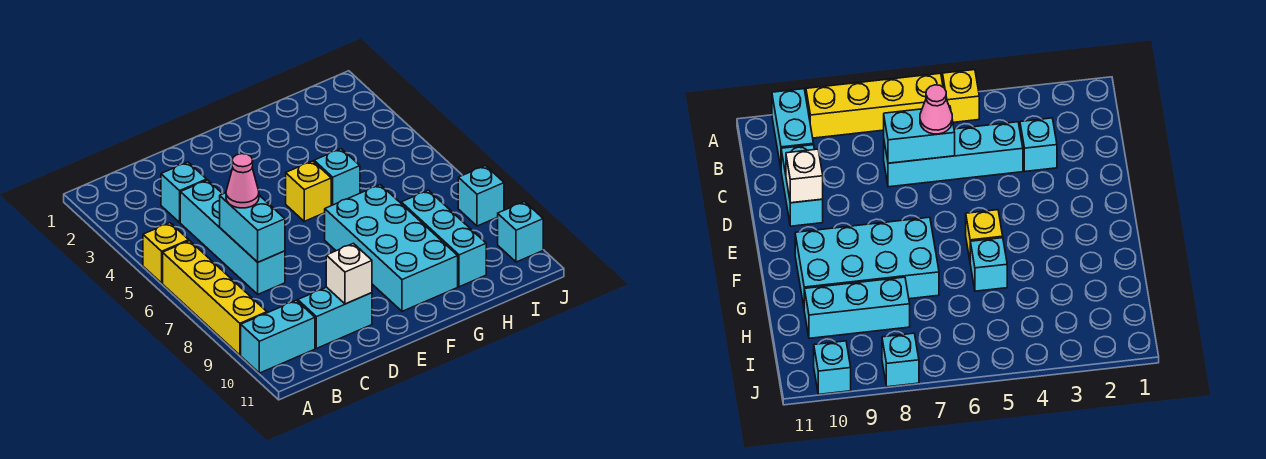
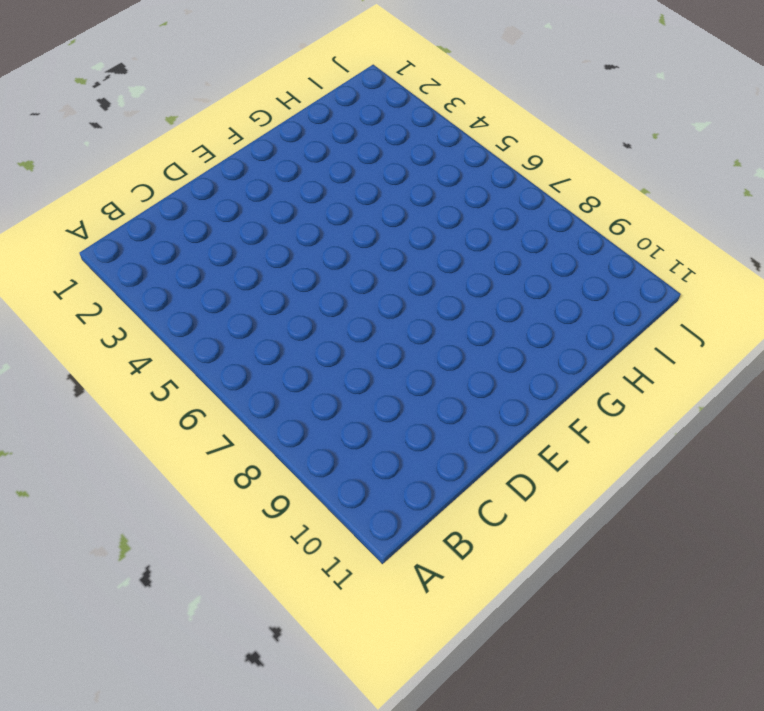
none -> yellow brick A5 level 1
none -> yellow brick A6:A9 level 1
none -> cyan brick A10:B10 level 1

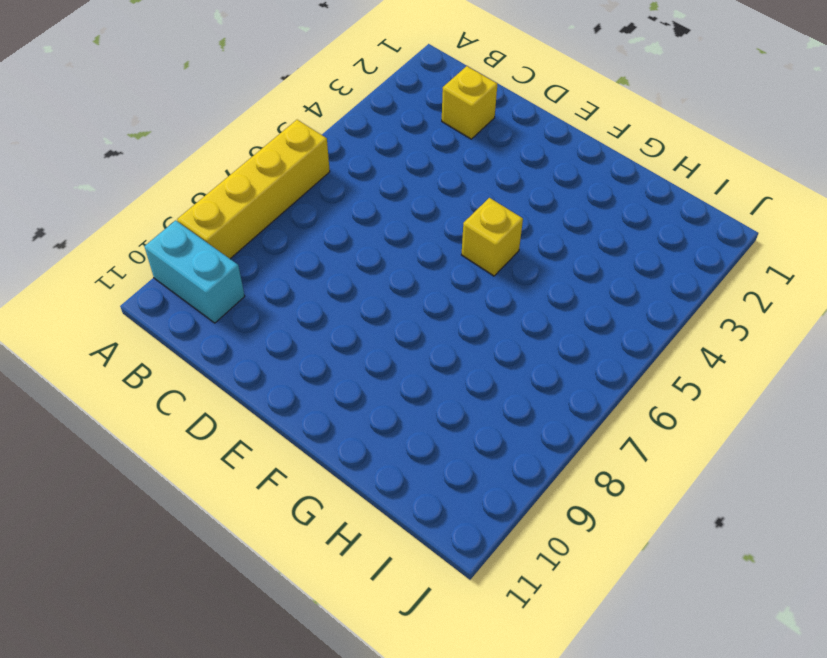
yellow brick C2 level 1 -> yellow brick A5 level 1
none -> cyan brick C3 level 1
none -> cyan brick C4:C7 level 1
none -> cyan brick C10:D10 level 1

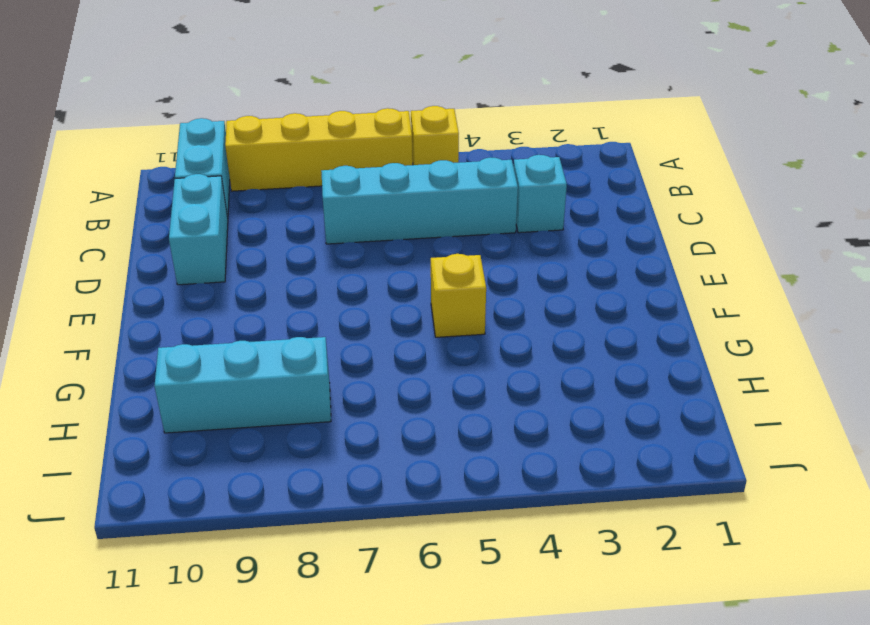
none -> cyan brick F7:G10 level 1
none -> cyan brick G5 level 1
none -> cyan brick J8 level 1

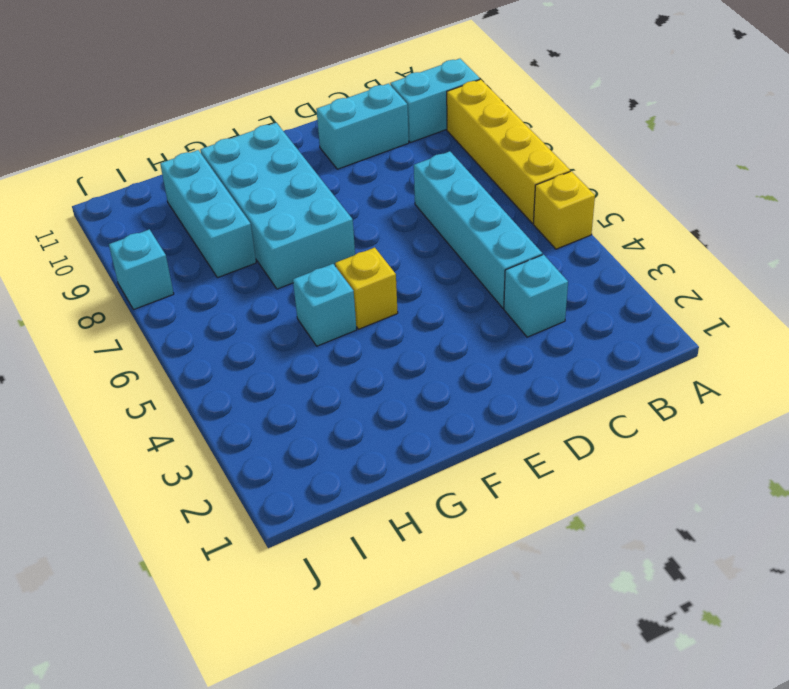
none -> cyan brick J10 level 1
none -> cyan brick C6:C7 level 2
none -> white brick D10 level 2

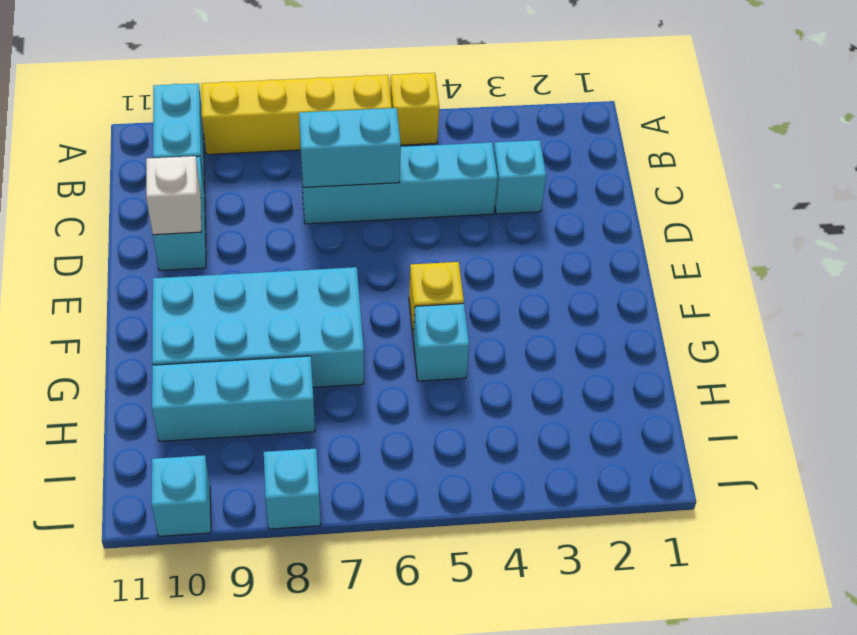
none -> pink cone C6 level 3

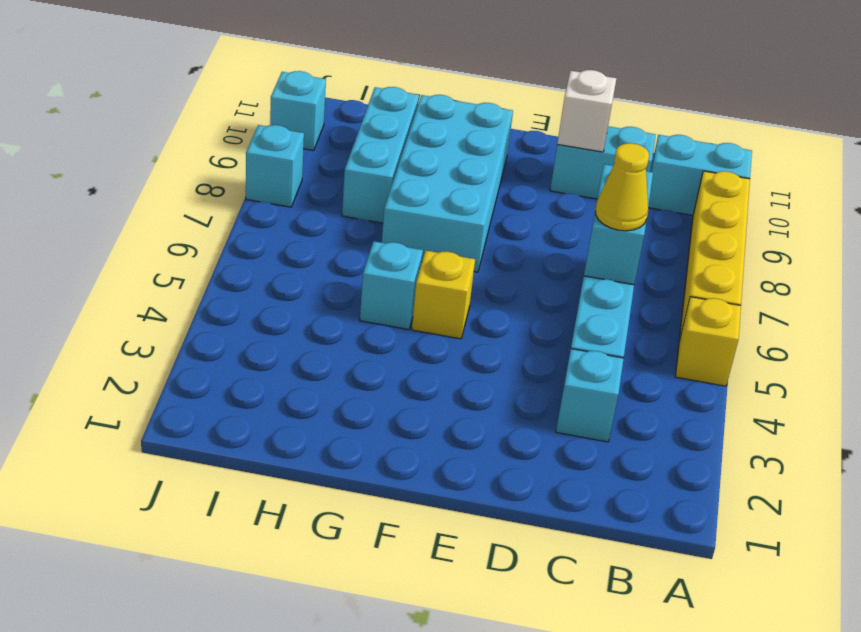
yellow cone C6 level 3 -> pink cone C6 level 3

